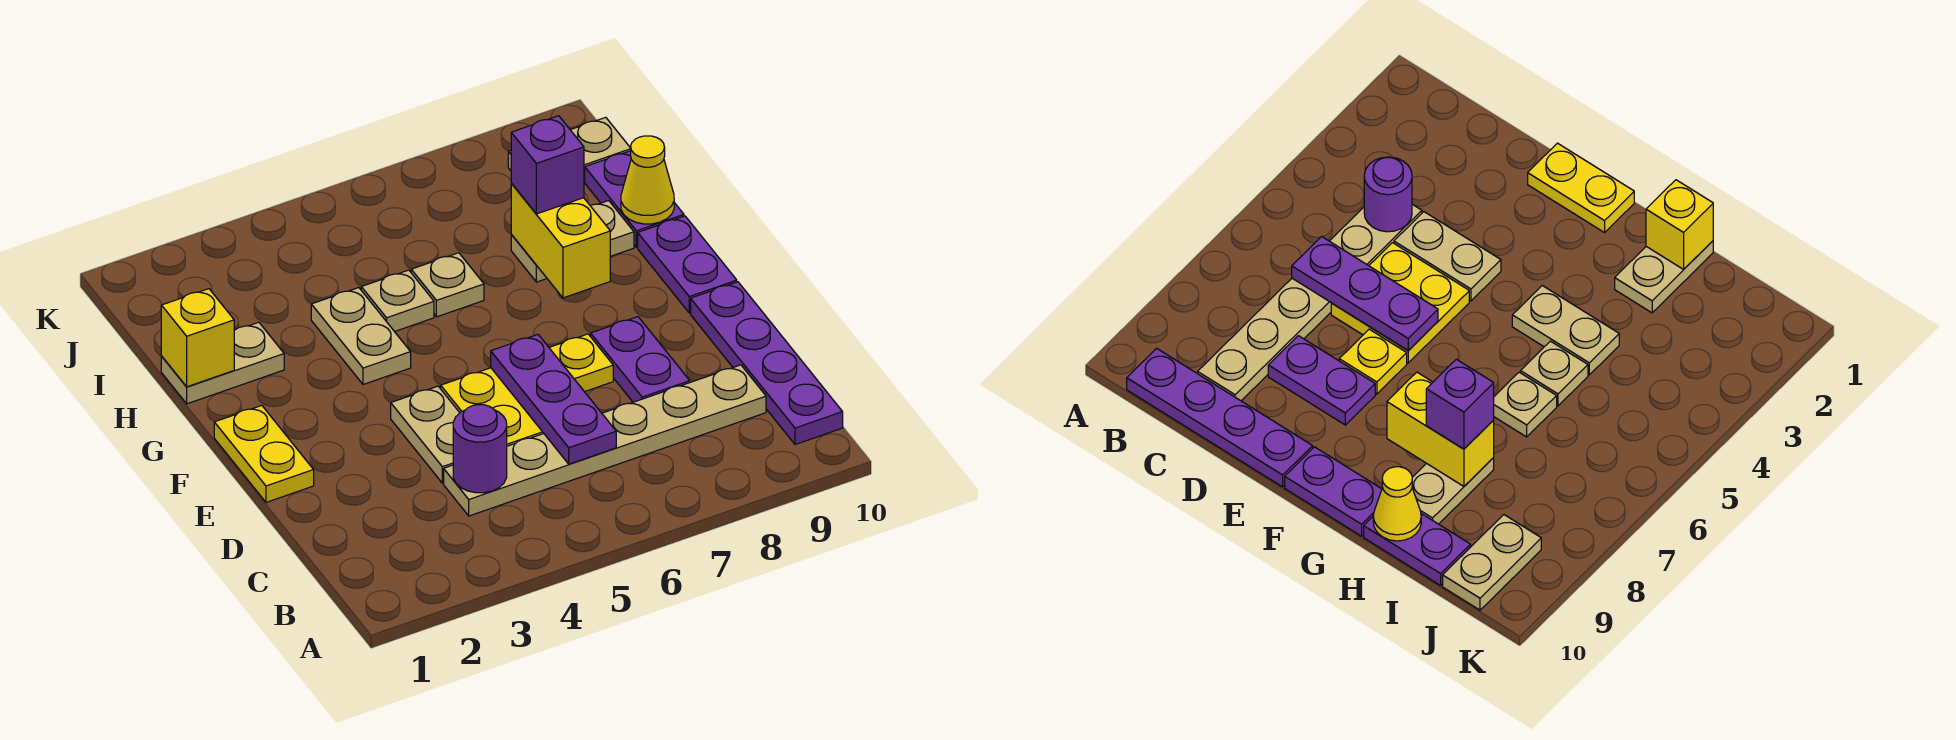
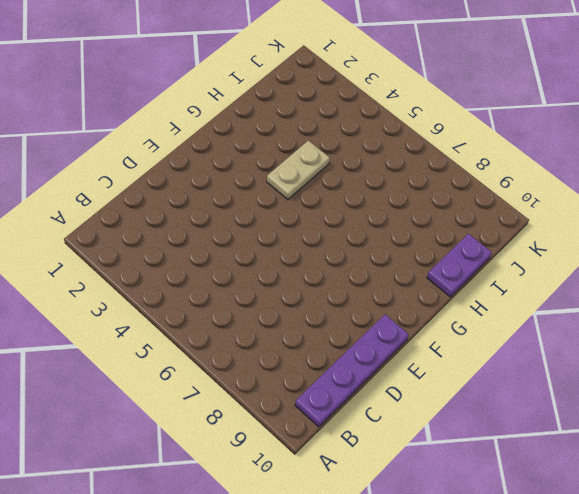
none -> tan plate C4:C9 level 1
none -> tan plate D4:E4 level 1
none -> yellow plate D5:E6 level 1

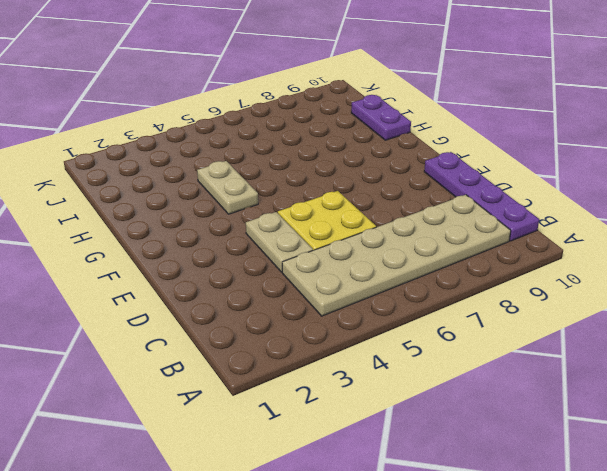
tan plate B4:C9 level 1 -> tan plate C4:C9 level 1
none -> purple plate D8:E8 level 1
none -> yellow plate E1:F1 level 1
none -> yellow plate E7 level 1

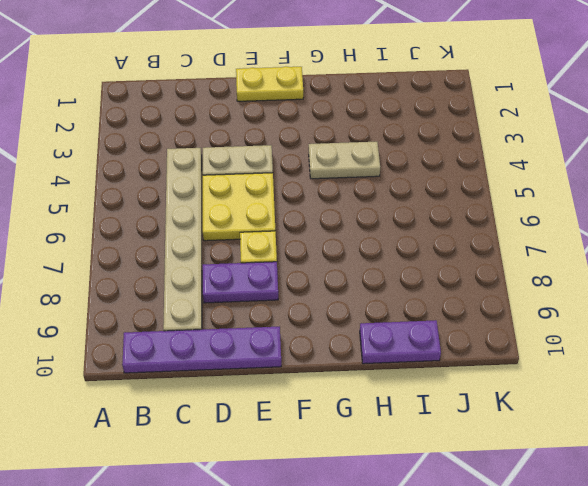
none -> purple plate F10:G10 level 1
none -> tan plate H1:H2 level 1
none -> tan plate H5 level 1

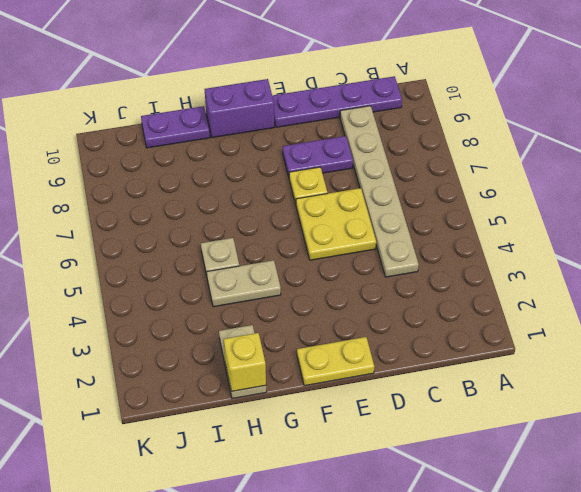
purple brick F10:G10 level 1 -> purple plate F10:G10 level 1
none -> tan plate D4:E4 level 1
none -> tan plate H6 level 1
none -> tan plate H8:H9 level 1

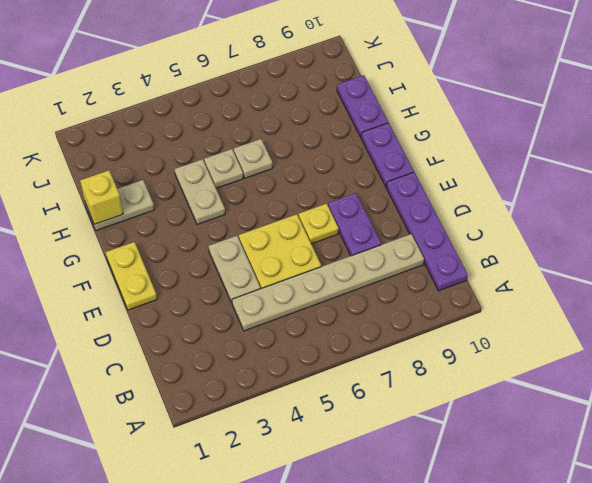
none -> tan plate H8:H9 level 1
none -> tan plate J9:J10 level 1
none -> purple round brick C4 level 2

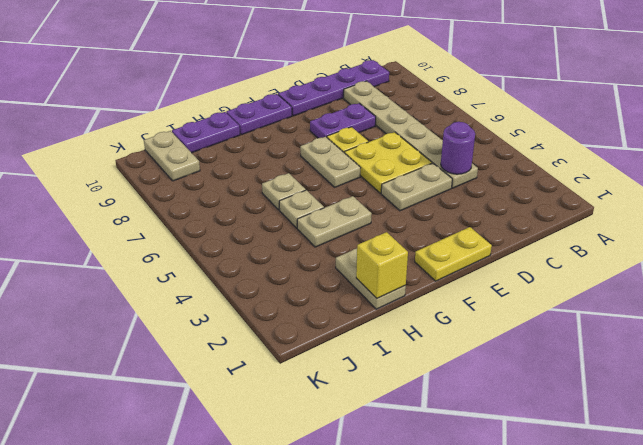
tan plate F6:F7 level 1 -> tan plate H8:H9 level 1
none -> purple plate C6:E6 level 2
none -> yellow brick G8:H8 level 2
none -> yellow cone H10 level 2

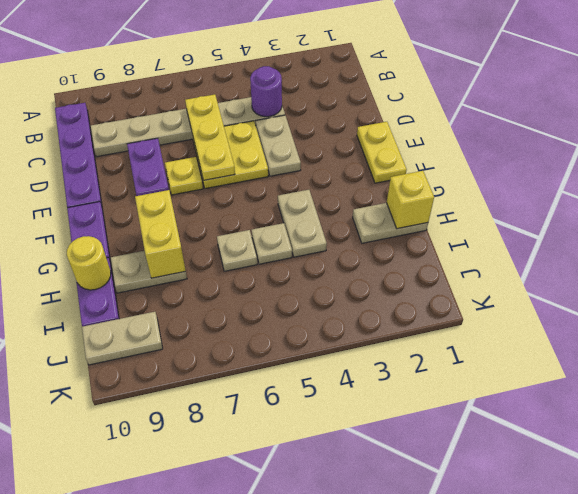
yellow plate C6:E6 level 2 -> purple plate C6:E6 level 2
yellow round brick H10 level 2 -> yellow cone H10 level 2
none -> purple brick H8 level 3

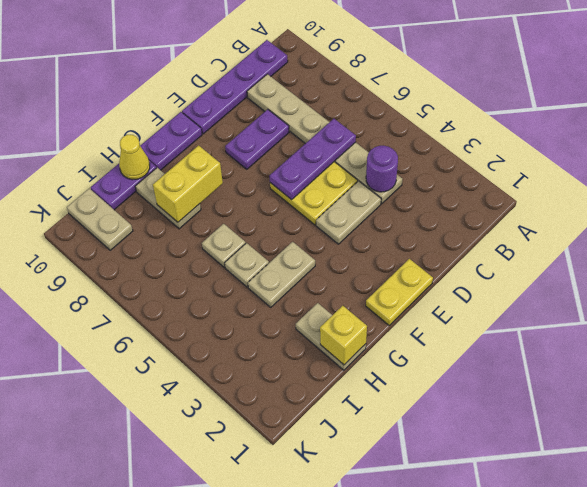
none -> yellow plate E7 level 1
none -> purple brick H8 level 3

